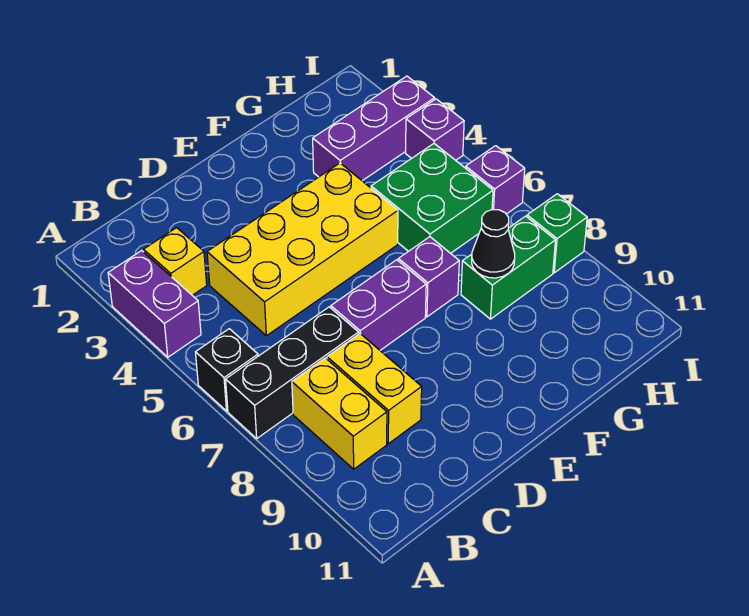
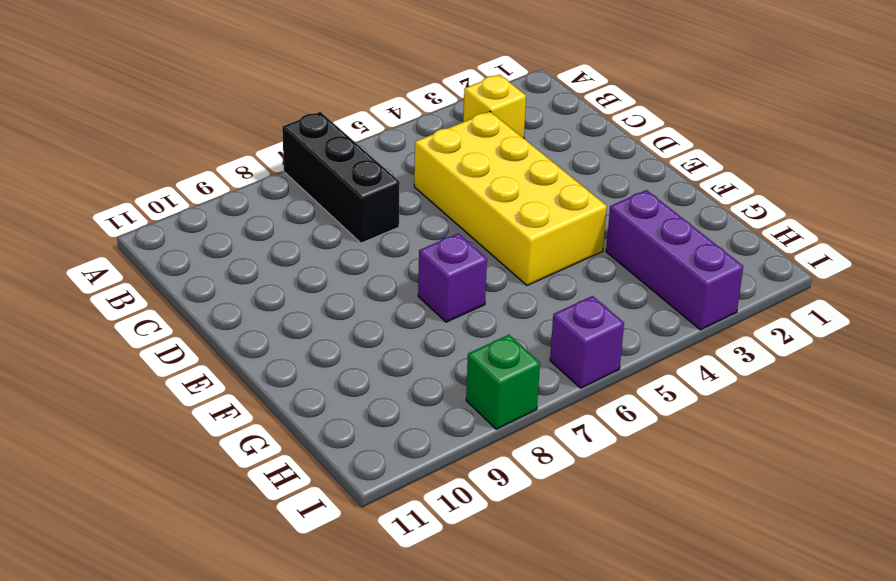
none -> purple brick A3:A4 level 1
none -> black brick A6 level 1
none -> yellow brick B8:B9 level 1

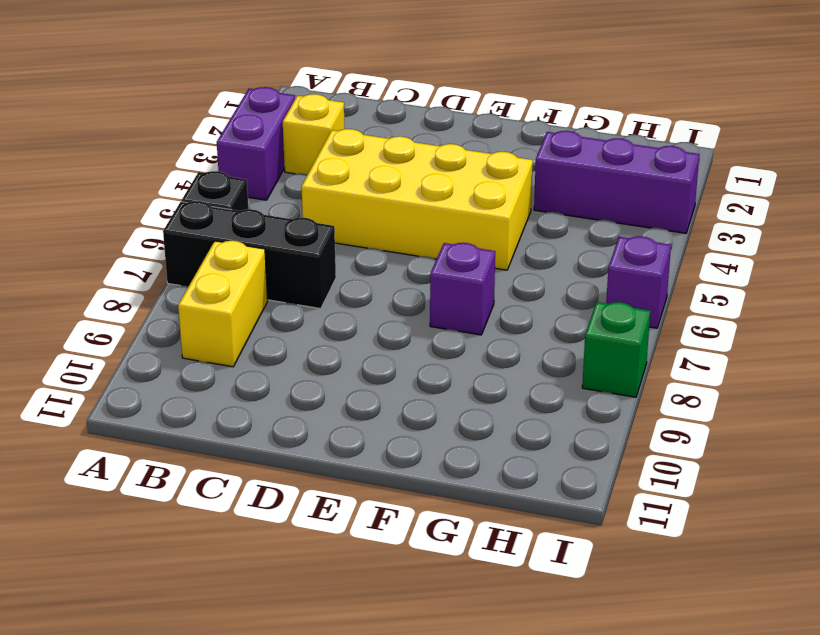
none -> yellow brick C8:C9 level 1
none -> purple brick D7:E7 level 1
none -> green brick G5:H6 level 1

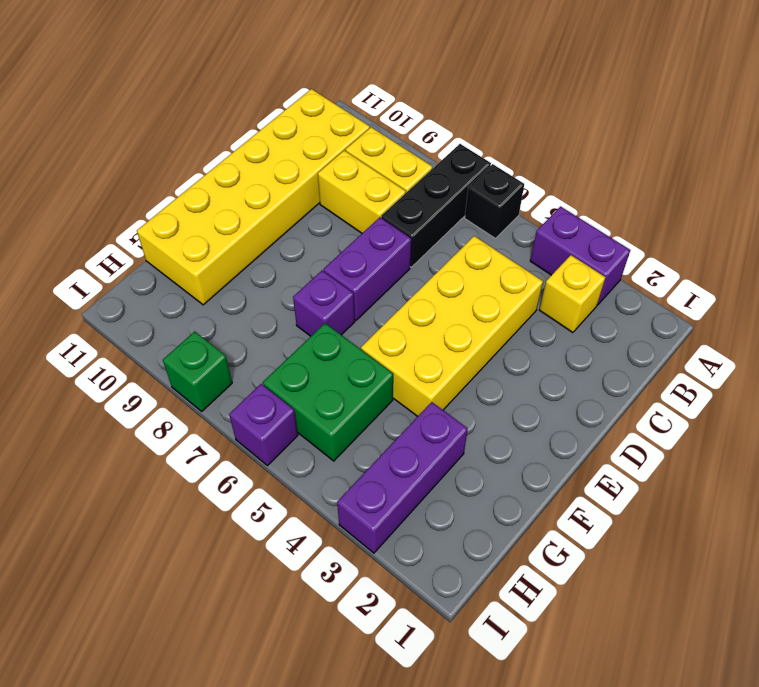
yellow brick B10:G11 level 1 -> none
none -> green brick G8:H8 level 1
none -> purple brick I4 level 1
none -> black cone G8 level 2

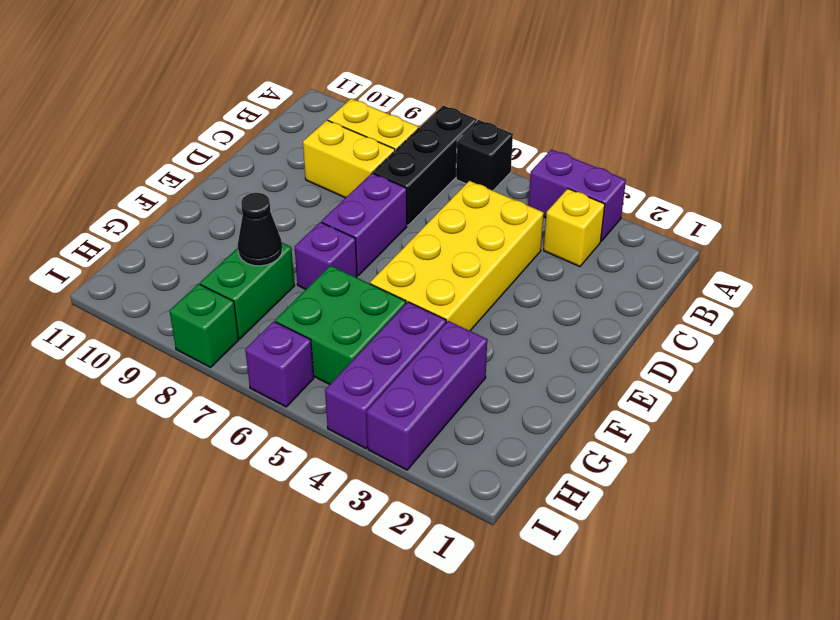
purple brick G4:I4 level 1 -> purple brick I4 level 1

